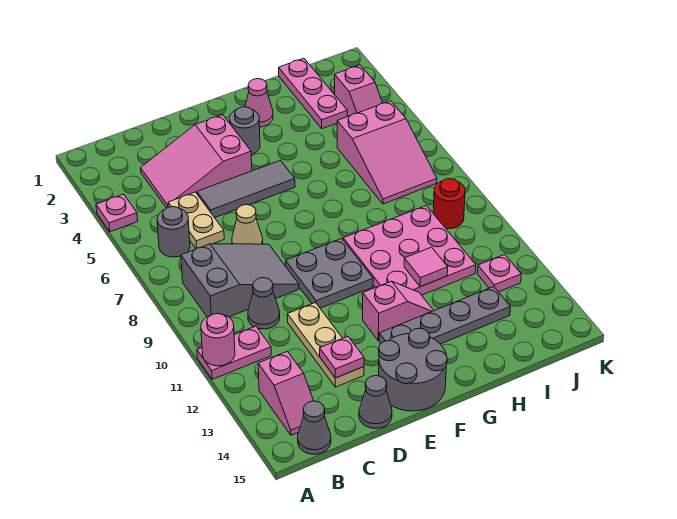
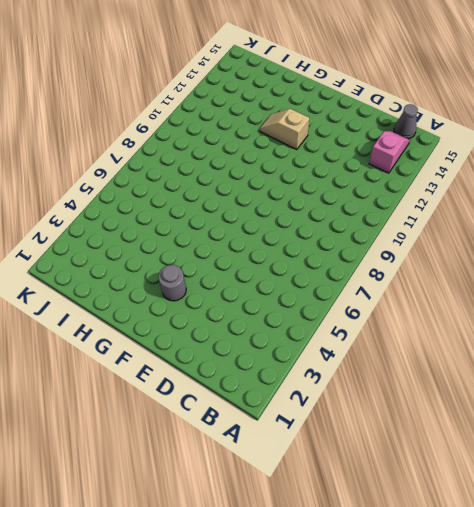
tan slope F12:G12 level 1 top F -> pink slope F12:G12 level 1 top F
none -> pink plate A4 level 1
none -> pink plate A11:B11 level 1
none -> grey round brick B6 level 1

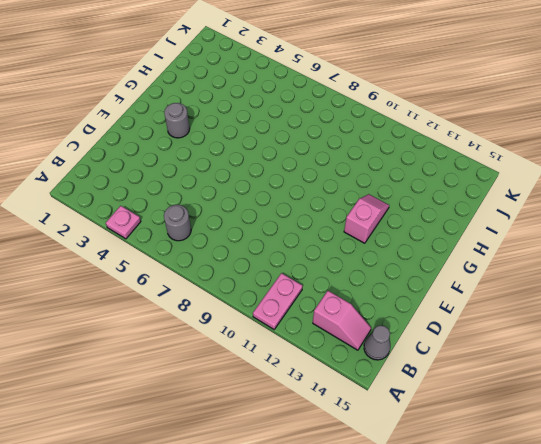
none -> grey slope B8:D9 level 1 top B
none -> pink slope C3:E4 level 1 top E
none -> tan plate C5:C6 level 1

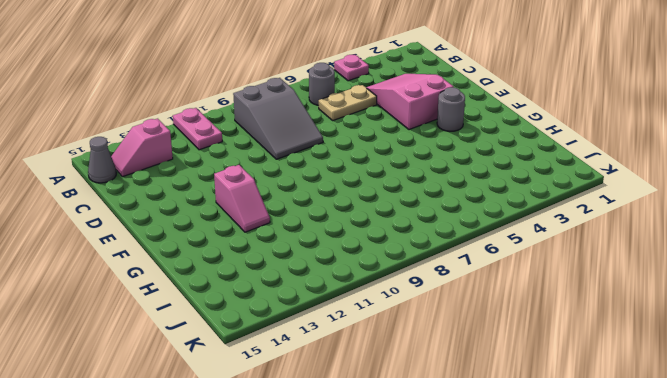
none -> grey cone C10 level 1
none -> grey tile D5:F5 level 1
none -> tan cone D7 level 1

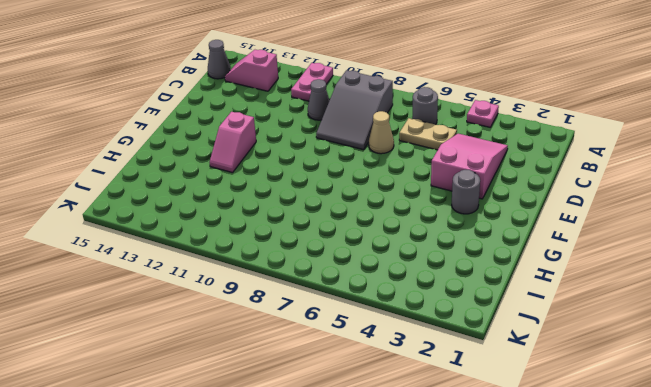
none -> grey tile D5:F5 level 1
none -> tan plate D11:D13 level 1
none -> grey cone D15 level 1

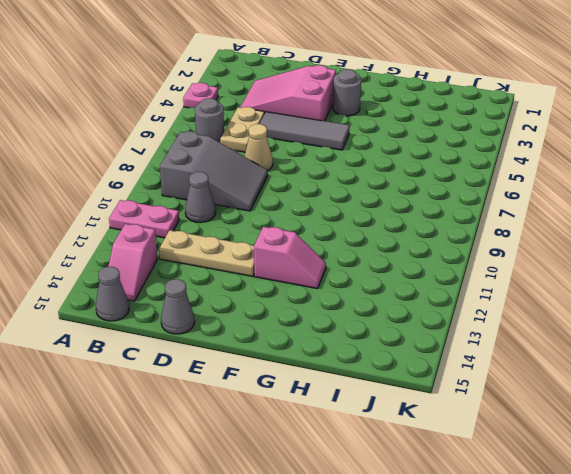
tan plate C12:E12 level 1 -> tan plate D11:D13 level 1
none -> grey plate E9:F10 level 1
none -> grey round brick E14:F15 level 1
none -> grey plate F13:I13 level 1

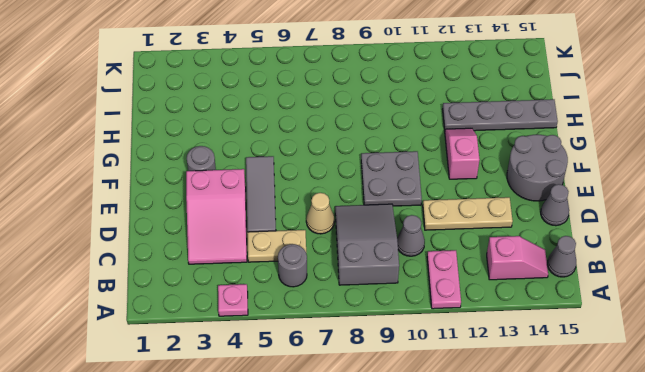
grey plate H12:H15 level 1 -> grey plate F13:I13 level 1
none -> pink cone G2 level 1
none -> pink plate G9:I11 level 1
none -> pink plate I1:I3 level 1

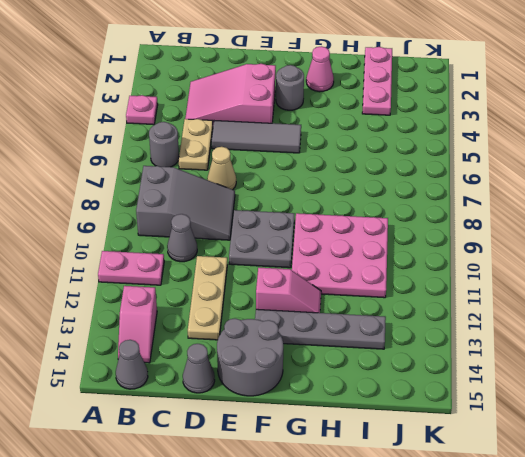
none -> pink slope I5:J7 level 1 top 5
none -> pink slope J3:J4 level 1 top 3
none -> red round brick J9 level 1

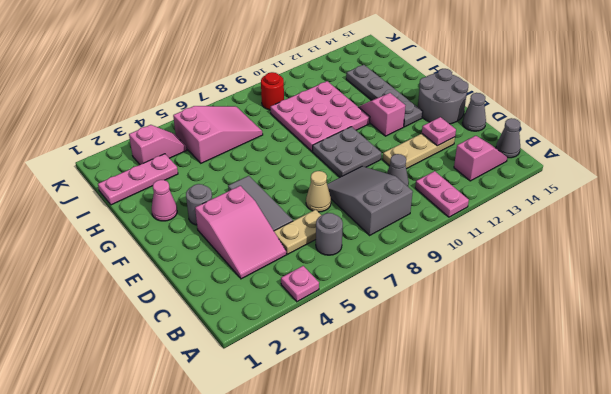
none -> pink plate J12 level 1
none -> pink round brick A11 level 2
none -> pink tile H11 level 2

